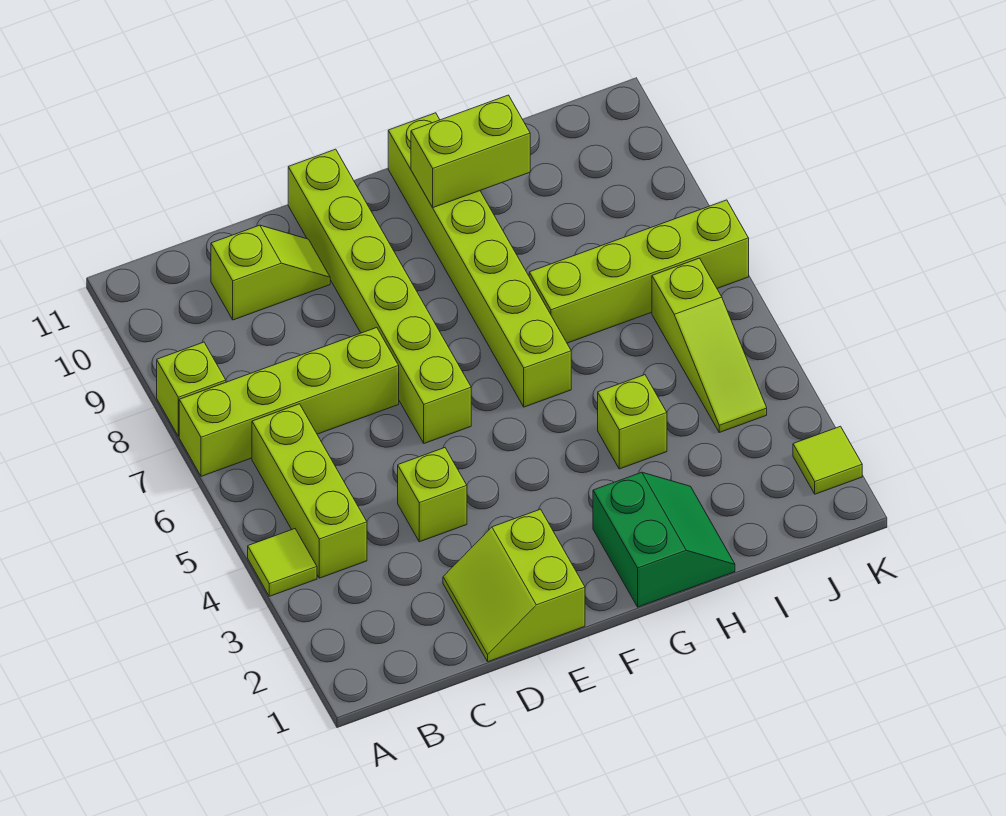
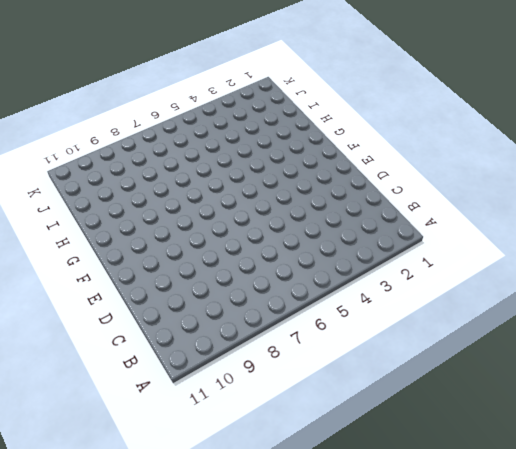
none -> lime tile A4 level 1
none -> lime brick A7:D7 level 1
none -> lime brick A8 level 1

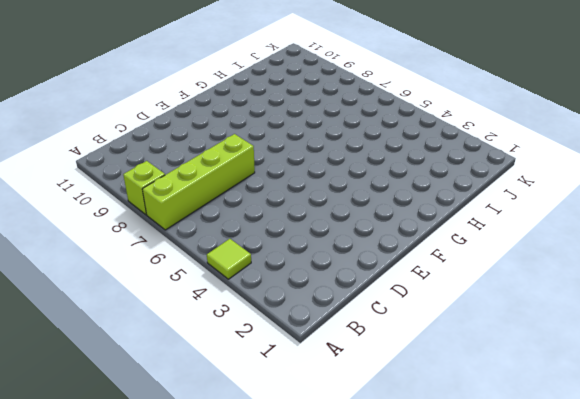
none -> lime brick B4:B6 level 1
none -> lime slope C10:D10 level 1 top C
none -> lime slope D1:E2 level 1 top E

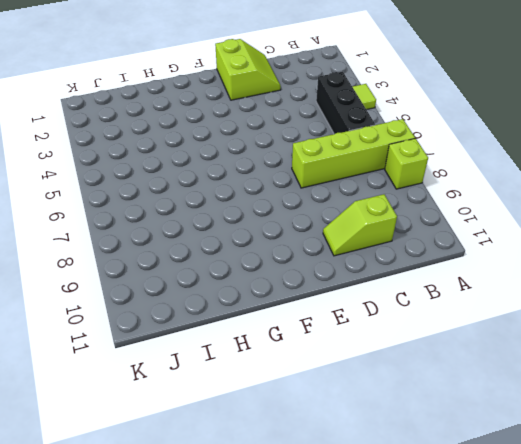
black brick B4:B6 level 1 -> lime brick B4:B6 level 1
none -> lime brick D4 level 1
none -> lime brick E6:E11 level 1
none -> green slope G1:H2 level 1 top G

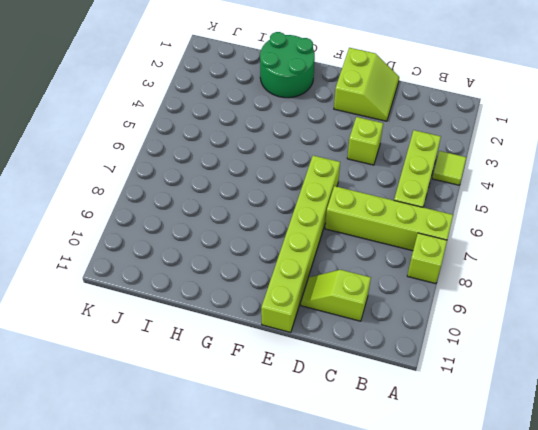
green round brick G1:H2 level 1 -> green slope G1:H2 level 1 top G
none -> lime brick G6:G11 level 1
none -> lime brick H4 level 1
none -> lime brick H7:K7 level 1

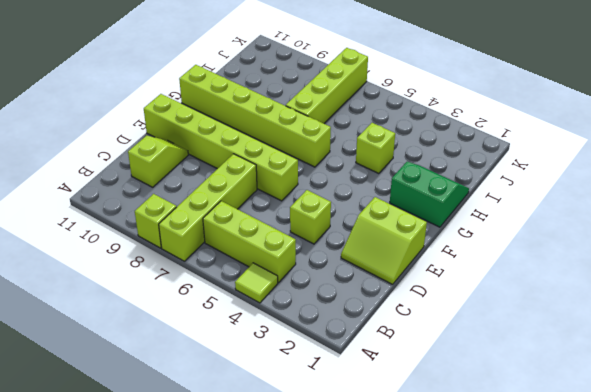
none -> lime slope J4:J6 level 1 top 6
none -> lime tile K2 level 1
none -> lime brick G10:H10 level 2

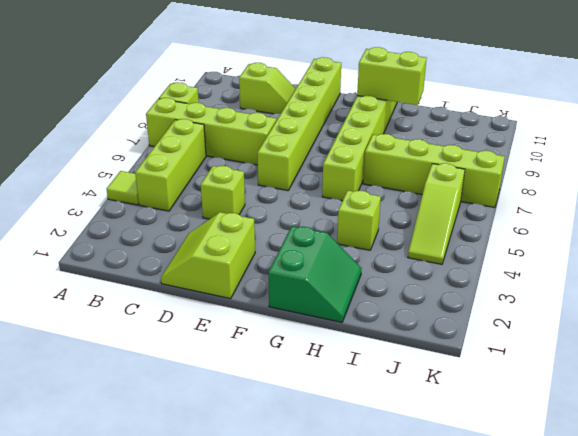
none -> lime tile K2 level 1

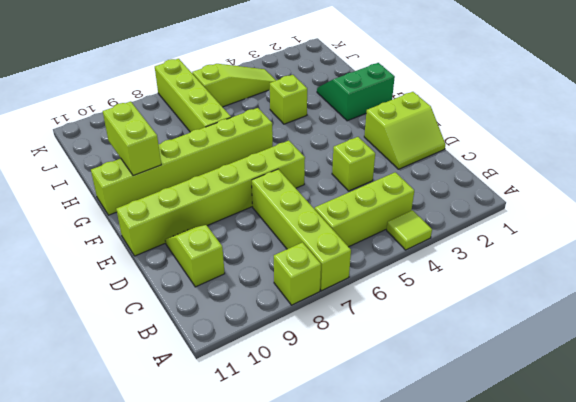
none -> lime tile K2 level 1

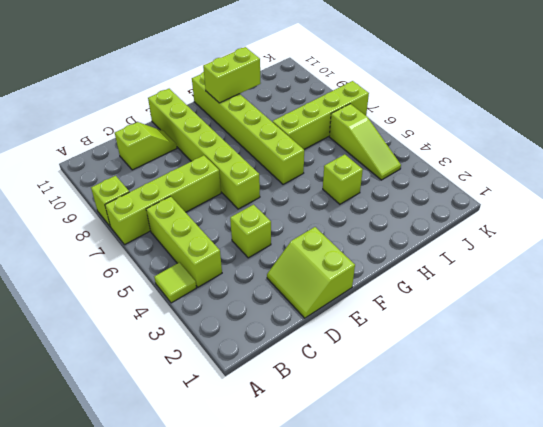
none -> green slope G1:H2 level 1 top G
none -> lime tile K2 level 1

